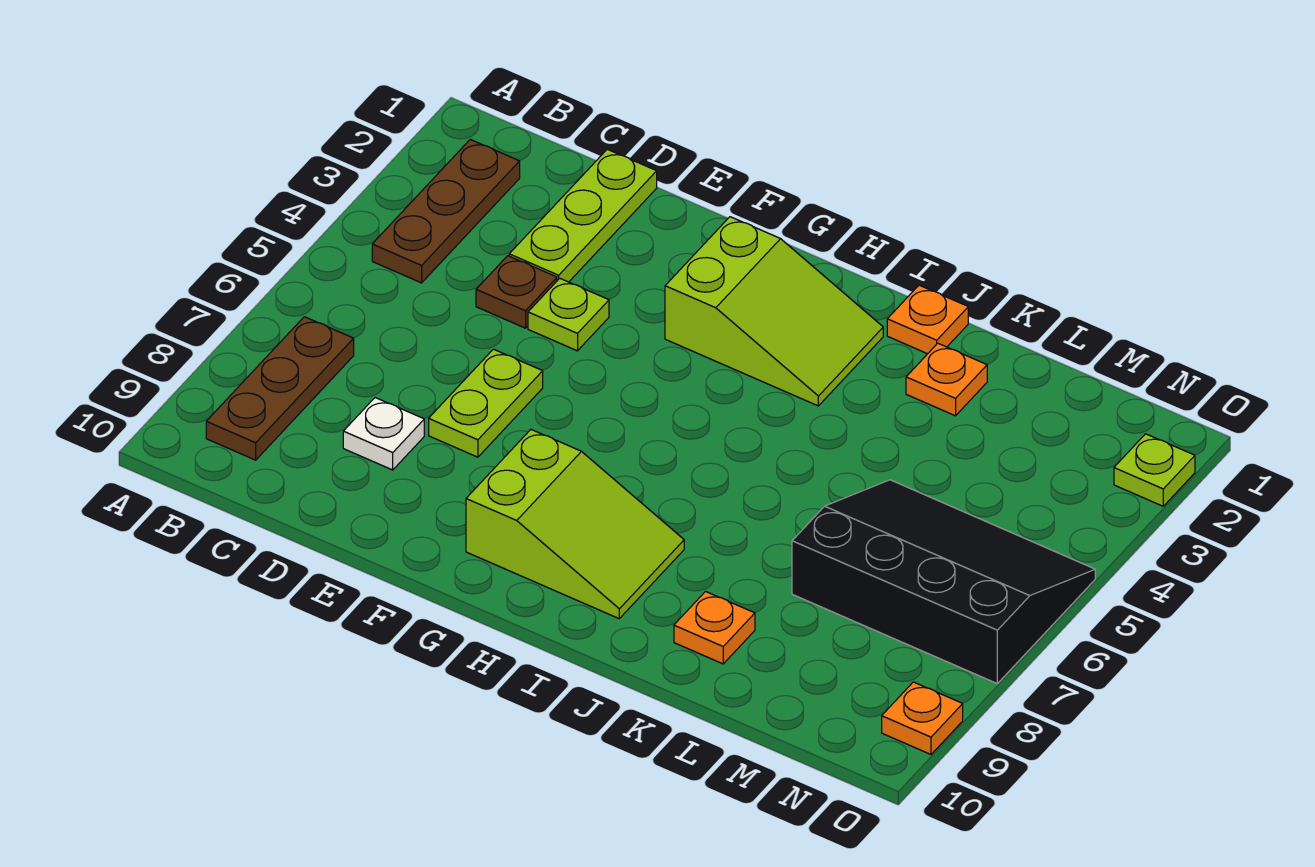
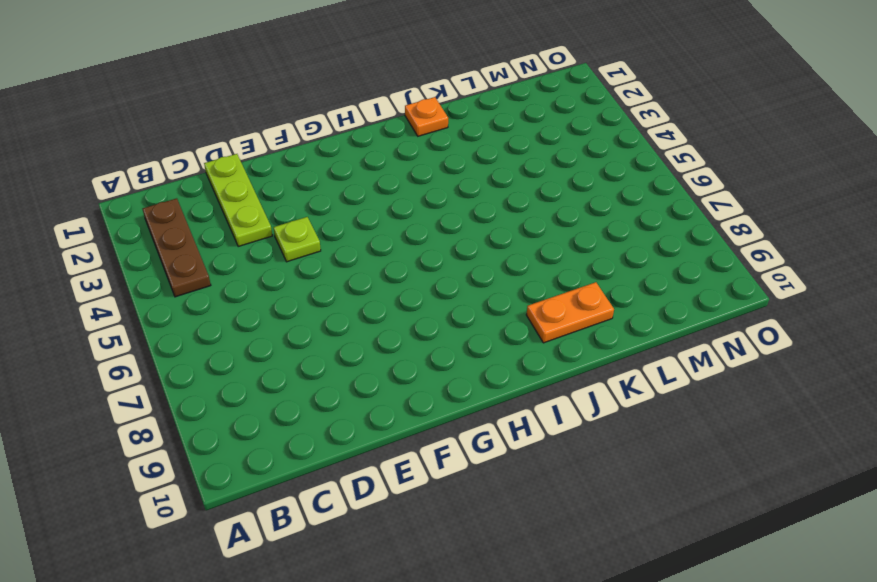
orange plate J9:K9 level 1 -> orange plate K9 level 1
none -> brown plate B7:B9 level 1
none -> brown plate D4 level 1
none -> white plate D8 level 1

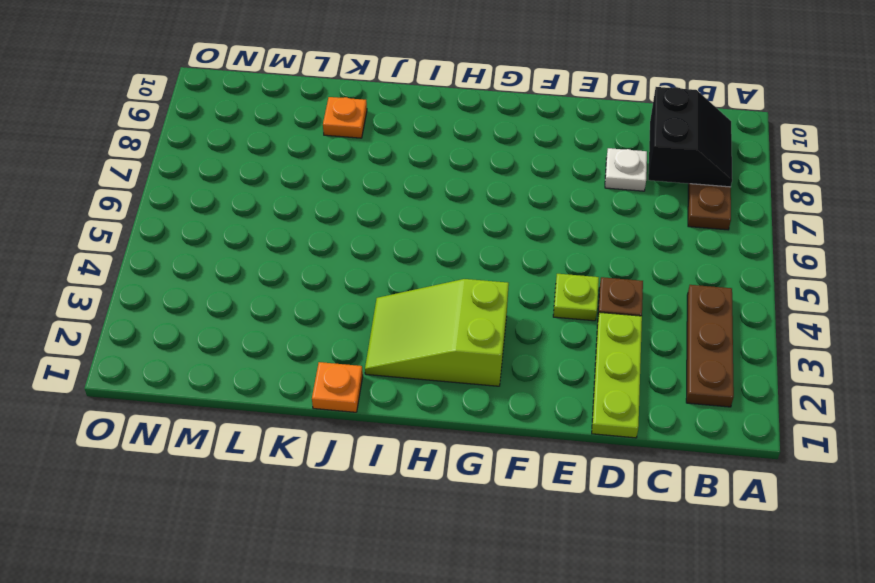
black slope B8:C9 level 2 top C -> none
none -> lime plate E6:E7 level 1
none -> lime slope G8:I9 level 1 top G
none -> orange plate K2 level 1

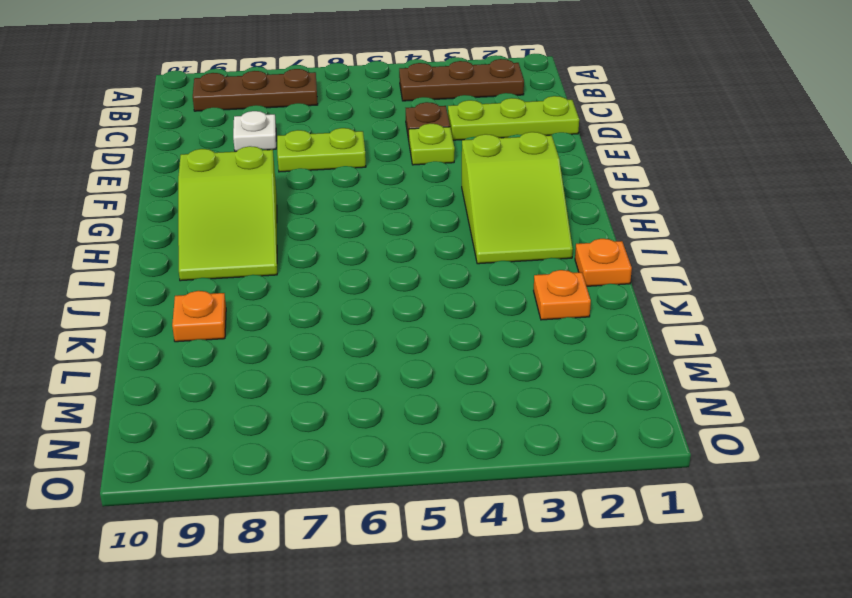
none -> black slope L5:O7 level 1 top 7
none -> lime plate O2 level 1
none -> orange plate O9 level 1

